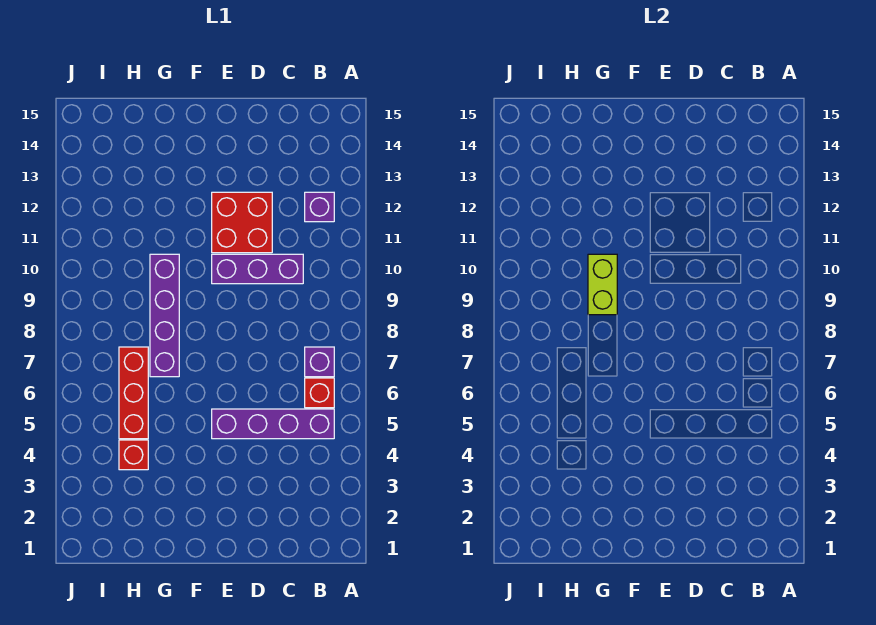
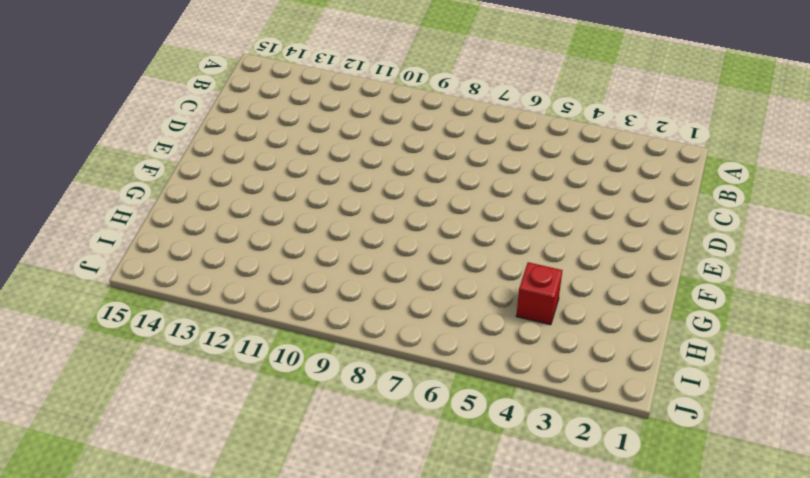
none -> purple brick B5:E5 level 1
none -> red brick B6 level 1

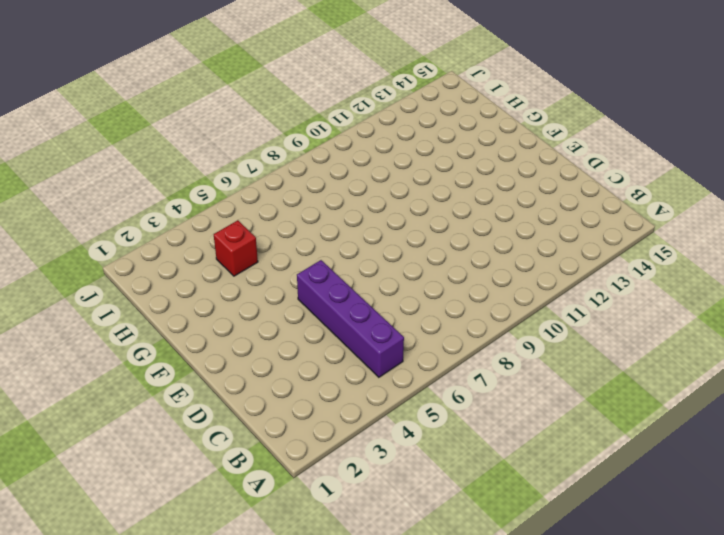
none -> red brick B6 level 1
none -> purple brick B7 level 1

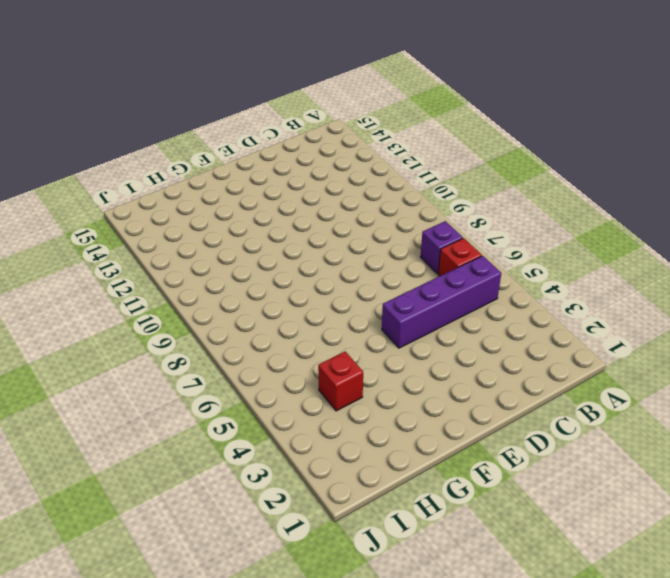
none -> purple brick B12 level 1
none -> purple brick C10:E10 level 1

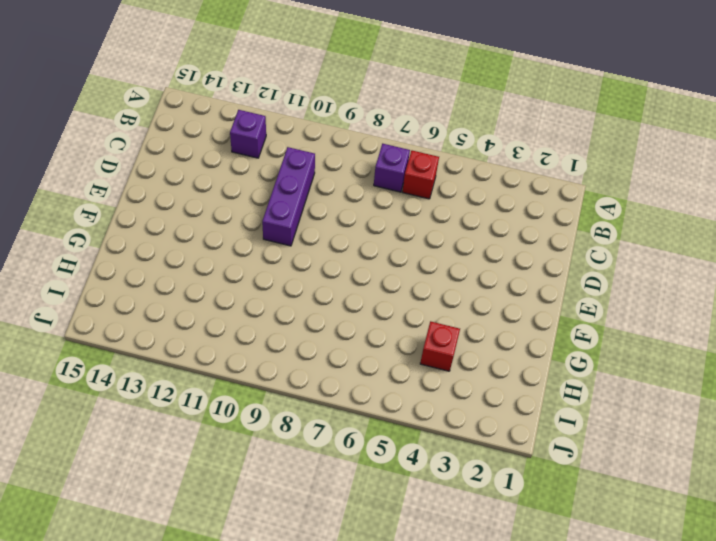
none -> purple brick B5:E5 level 1
none -> red brick D11:E12 level 1

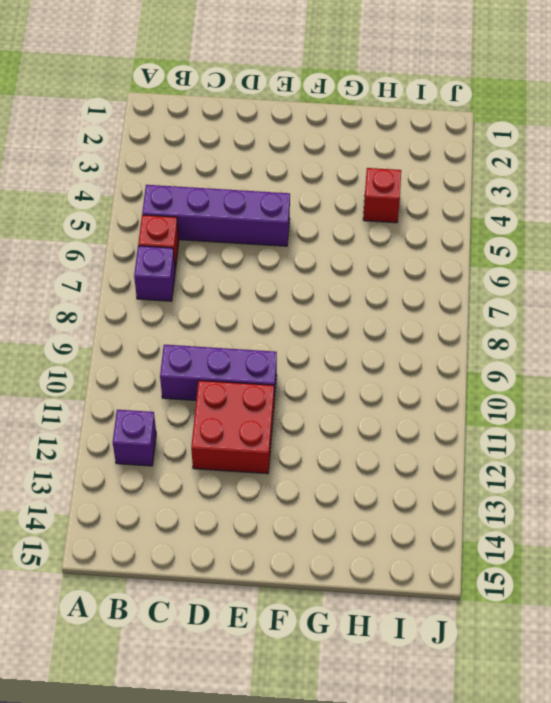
none -> purple brick G7:G10 level 1
none -> red brick H5:H7 level 1

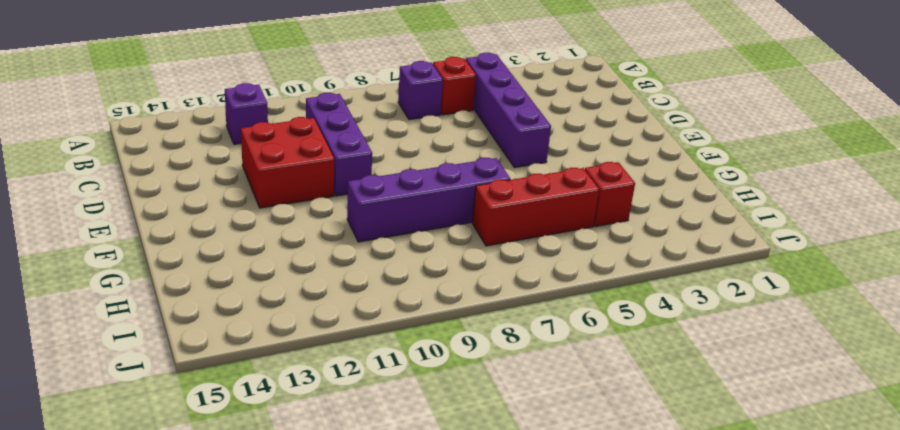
none -> lime brick G9:G10 level 2

